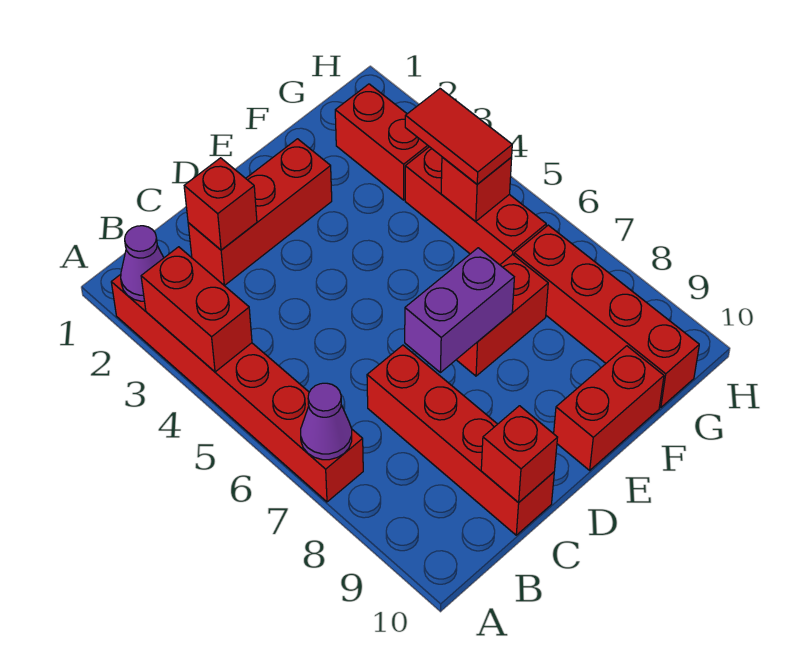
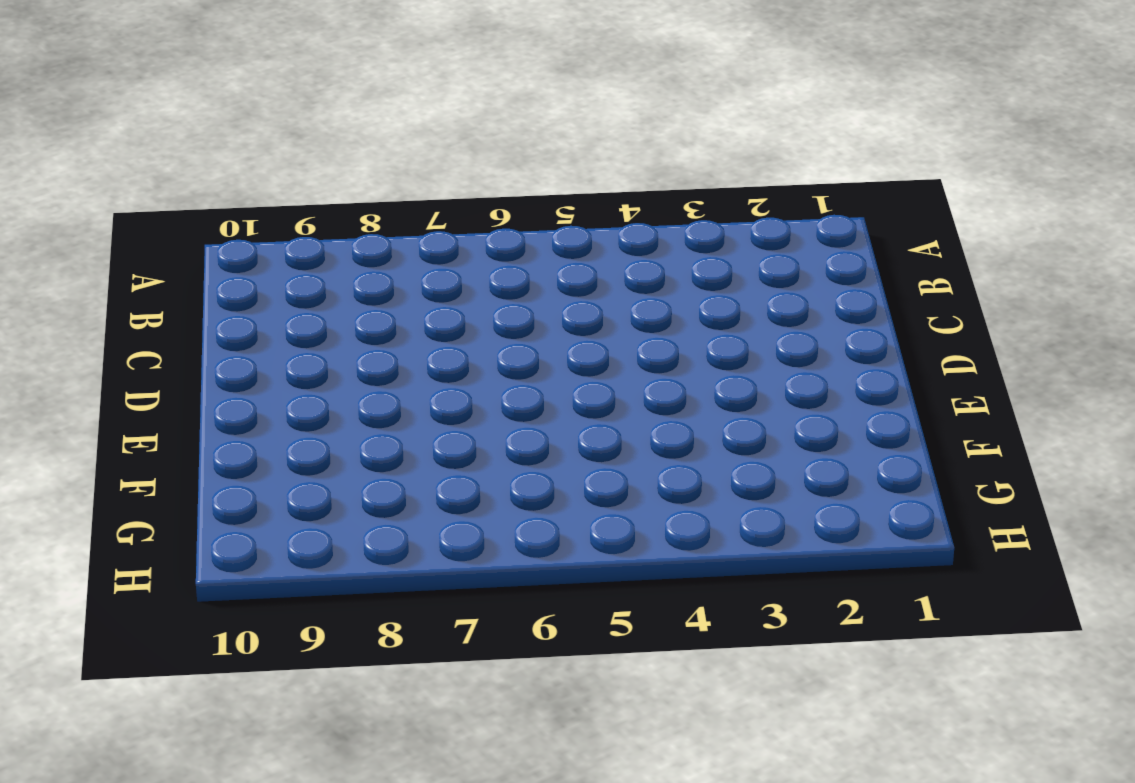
none -> red brick A2:A7 level 1
none -> red brick C2:E2 level 1
none -> red brick C7:C10 level 1

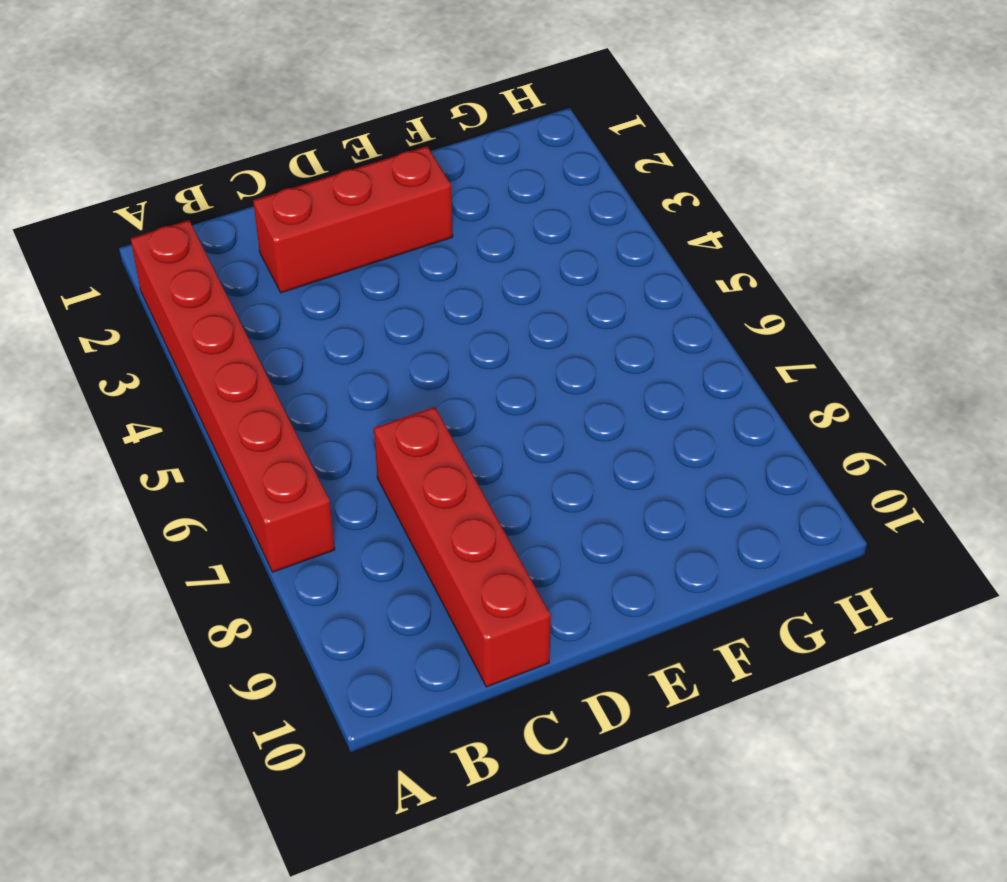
none -> red brick E7:F7 level 1
none -> red brick E10:F10 level 1
none -> red brick G2:G3 level 1

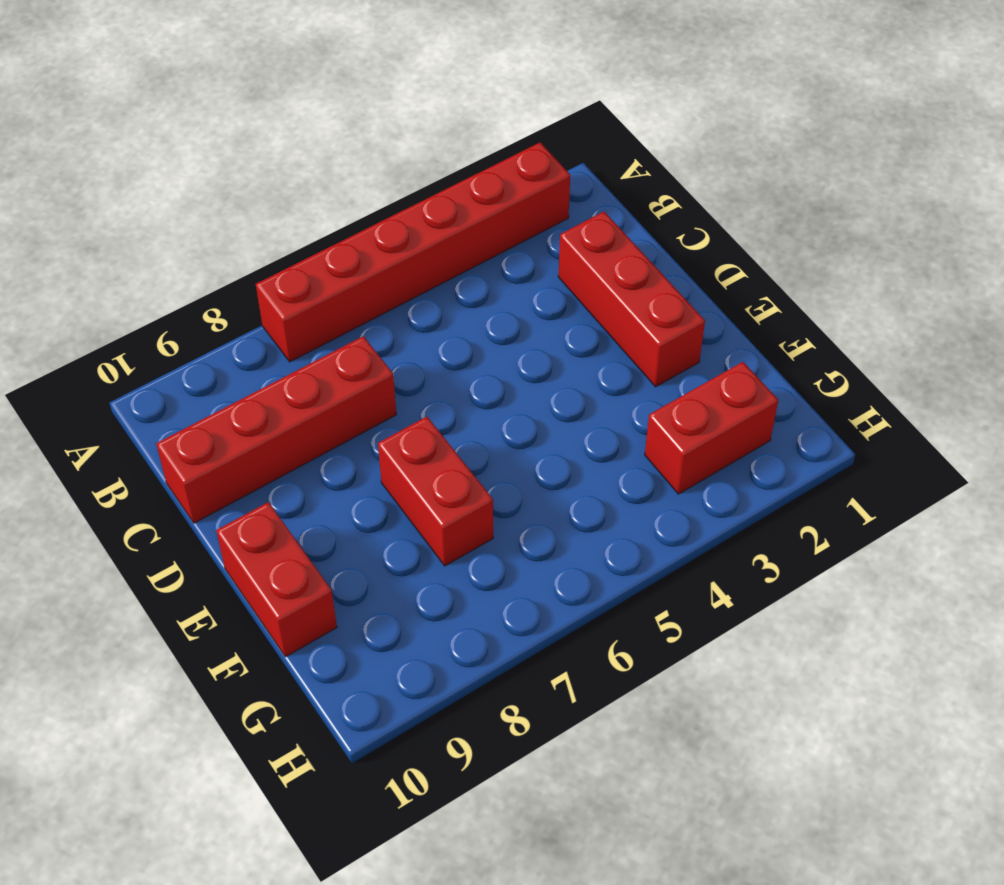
none -> red brick G4:G6 level 1
none -> red brick G7:G10 level 1
none -> purple cone A2 level 2

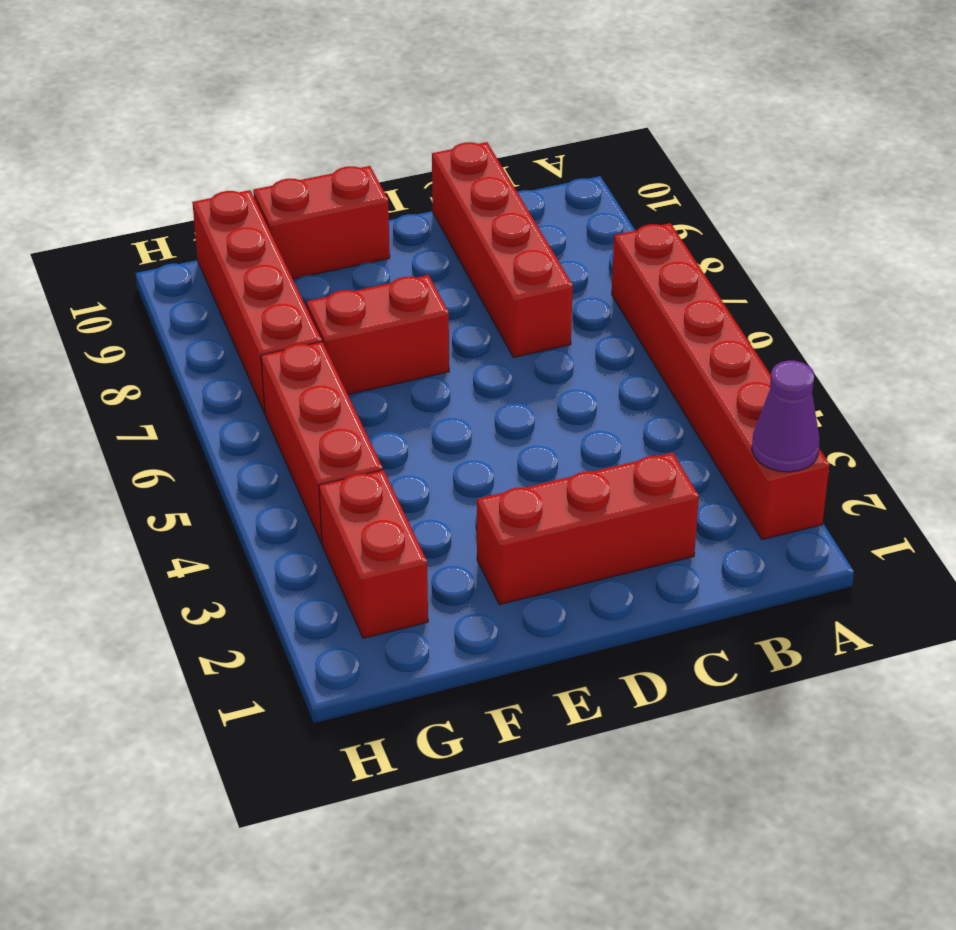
none -> red brick A3:A4 level 2
none -> purple cone A7 level 2
none -> red brick C2 level 2

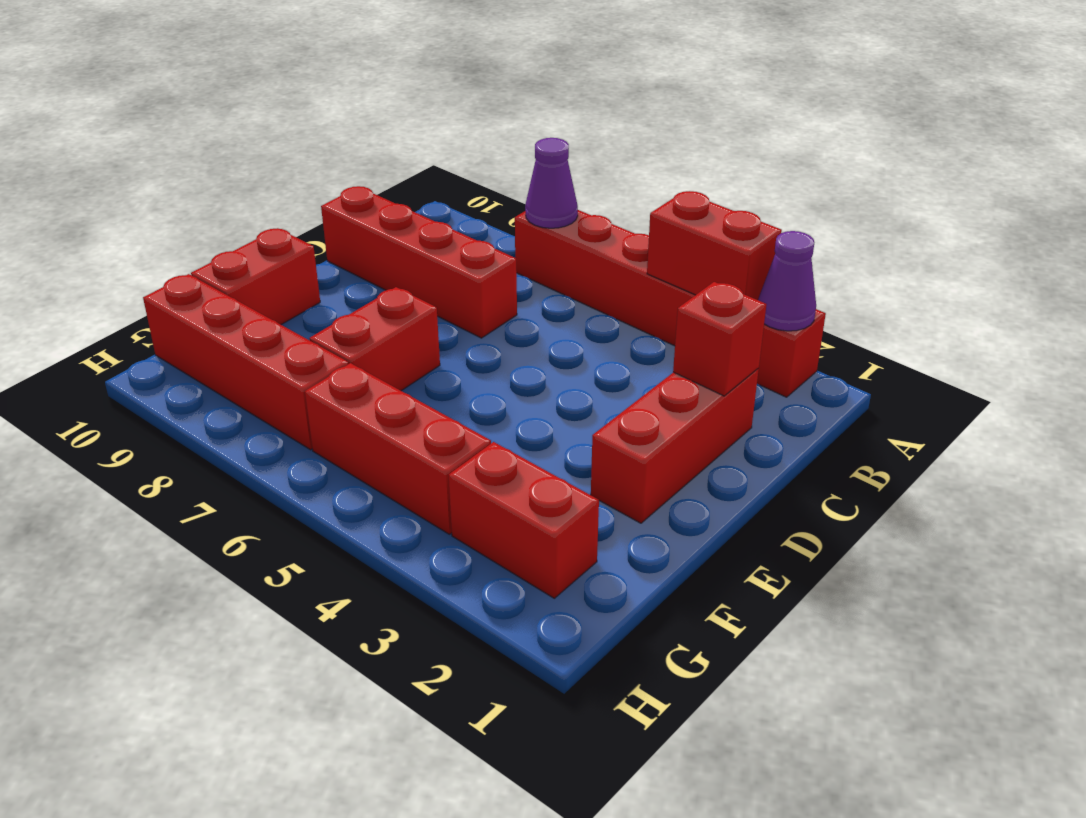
none -> red brick C10 level 2
none -> purple brick D7:E7 level 2
none -> red brick G5 level 2

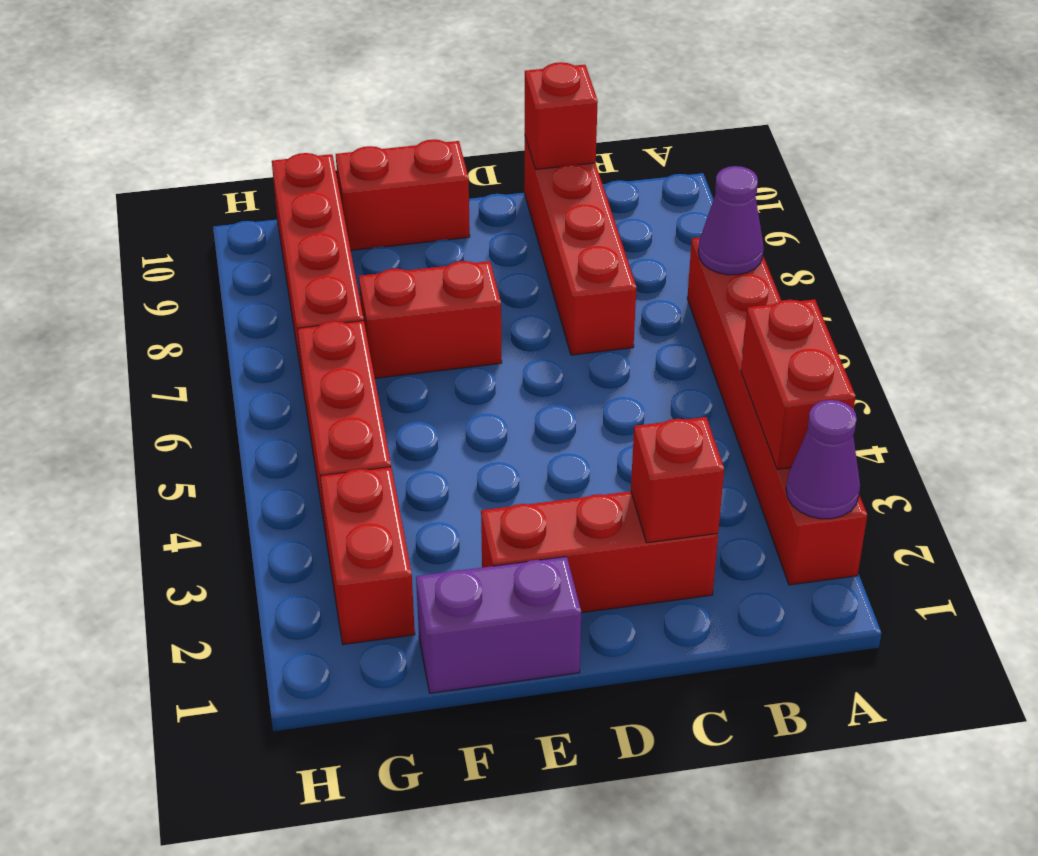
purple brick E1:F1 level 1 -> purple brick D7:E7 level 2
none -> red brick G5 level 2
none -> red tile G4:G5 level 3

